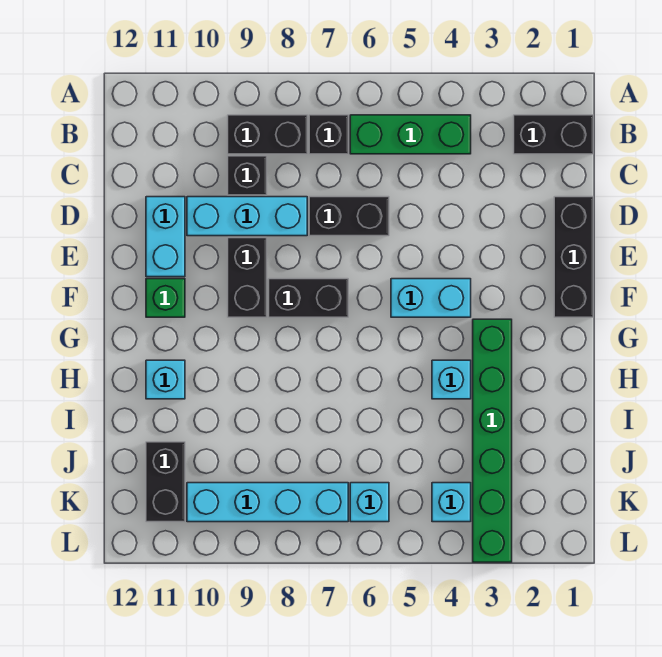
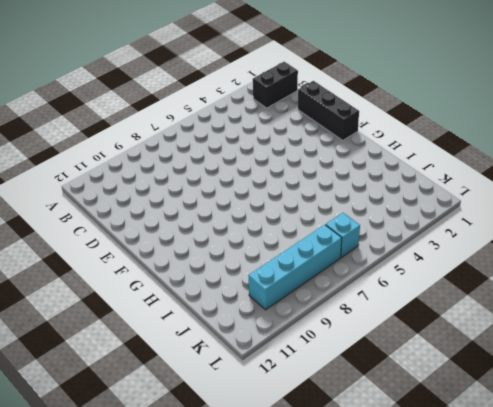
none -> green brick B4:B6 level 1
none -> black brick B7 level 1
none -> black brick B8:B9 level 1

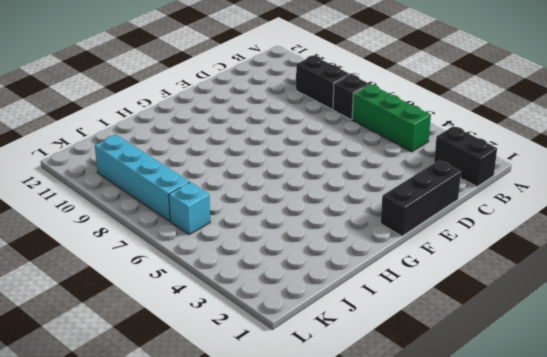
none -> black brick C9 level 1
none -> black brick D6:D7 level 1
none -> cyan brick D8:D10 level 1

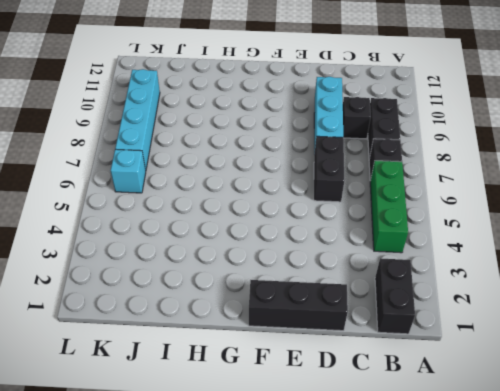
none -> cyan brick D11:E11 level 1
none -> black brick E9:F9 level 1
none -> cyan brick F4:F5 level 1

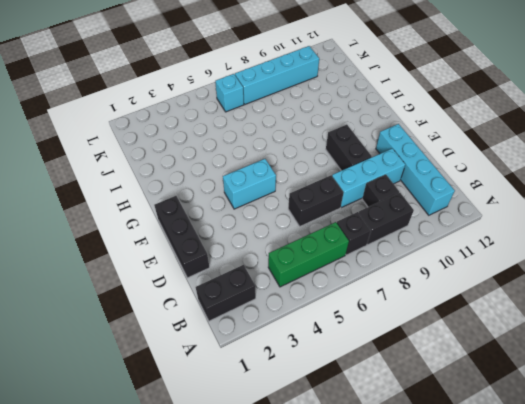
cyan brick B11:E11 level 1 -> cyan brick D11:E11 level 1
none -> black brick F7:F8 level 1
none -> green brick F11 level 1
none -> green brick G3:L3 level 1

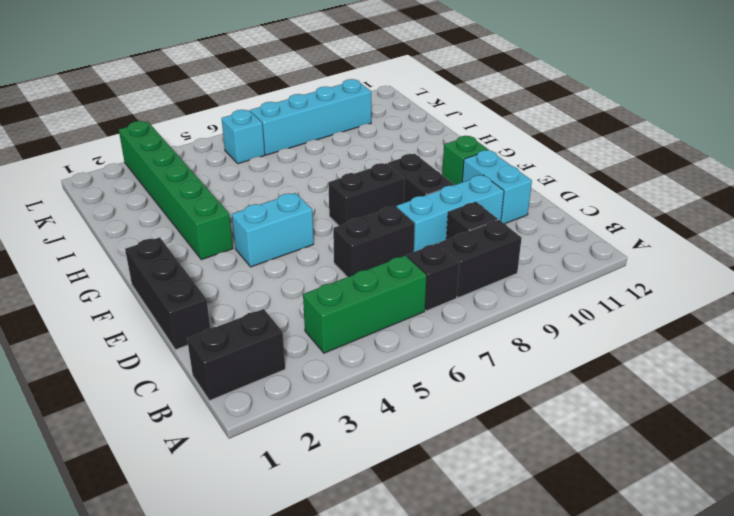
none -> cyan brick H4 level 1
none -> cyan brick H11 level 1
none -> black brick J11:K11 level 1

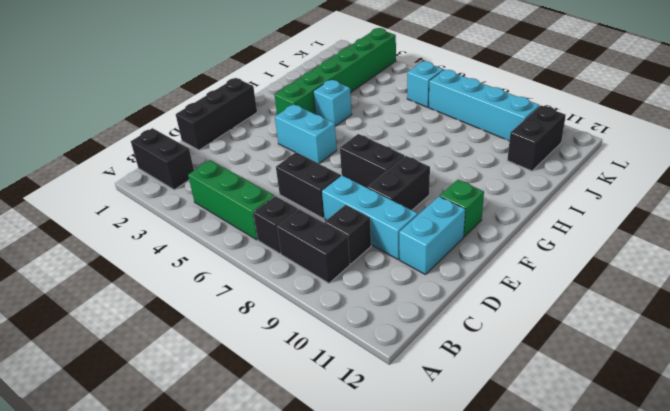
none -> cyan brick H11 level 1
none -> cyan brick K4 level 1

